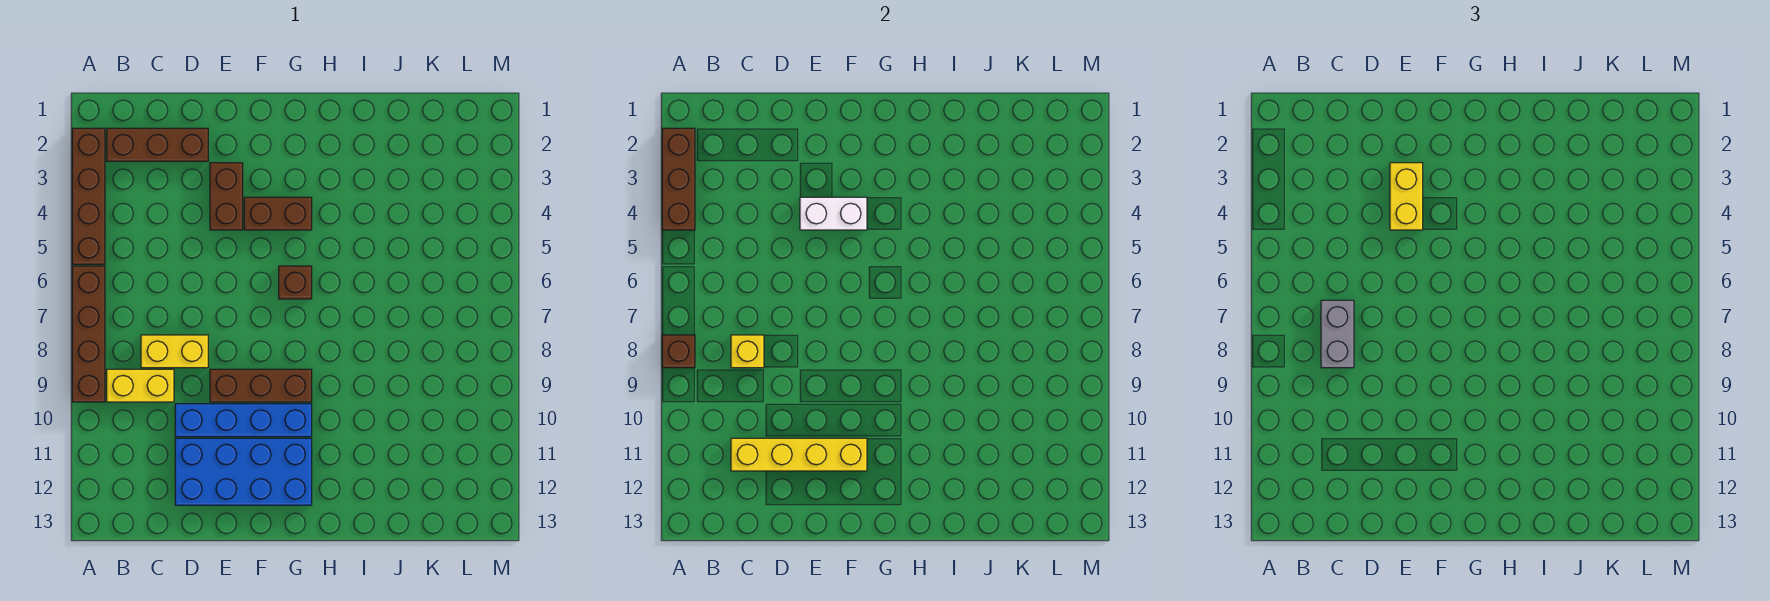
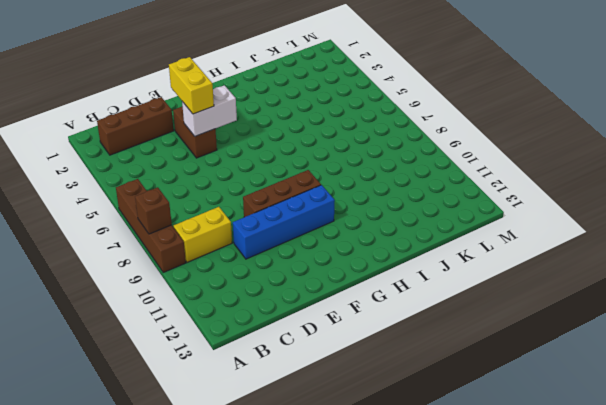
none -> brown brick A2:A5 level 1
none -> yellow brick C8:D8 level 1
none -> blue brick D11:G12 level 1

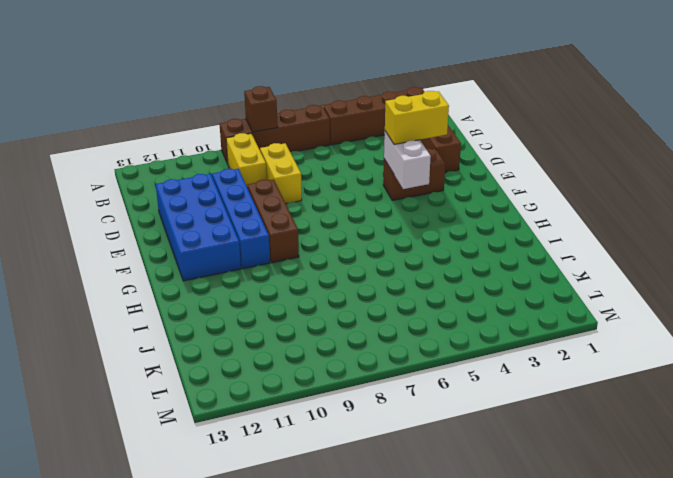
none -> brown brick F4:G4 level 1
none -> brown brick G6 level 1
none -> brown brick A2:A4 level 2

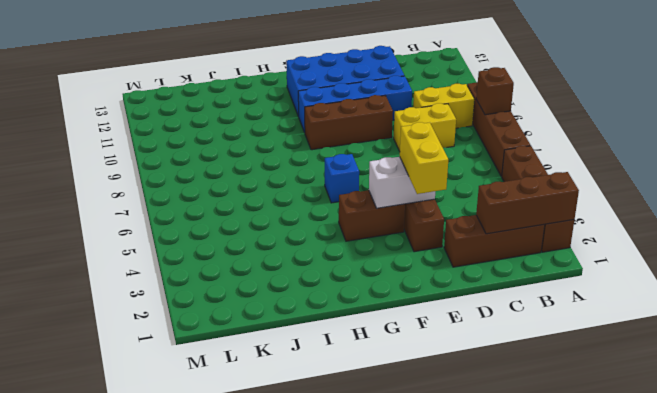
brown brick A2:C2 level 2 -> brown brick A2:A4 level 2
blue brick G6 level 1 -> brown brick G6 level 1
none -> yellow brick C8 level 2
none -> yellow brick C11:F11 level 2
none -> grey brick C7:C8 level 3

